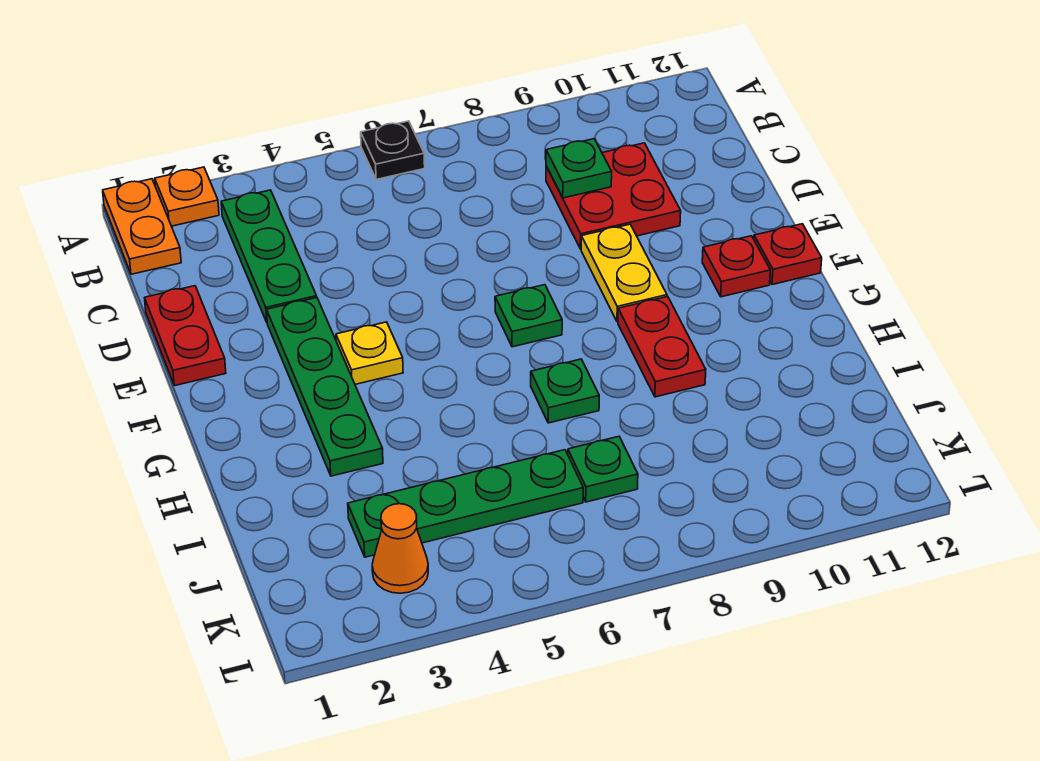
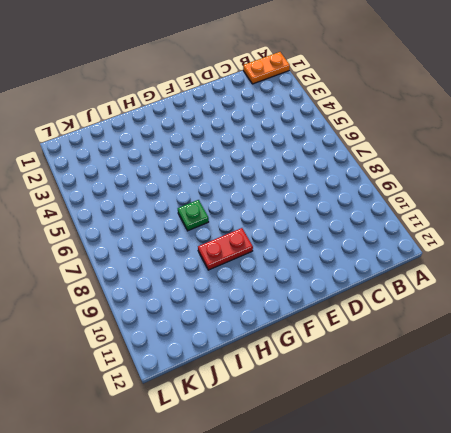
none -> orange plate A2 level 1
none -> black plate A6 level 1
none -> green plate B3:D3 level 1

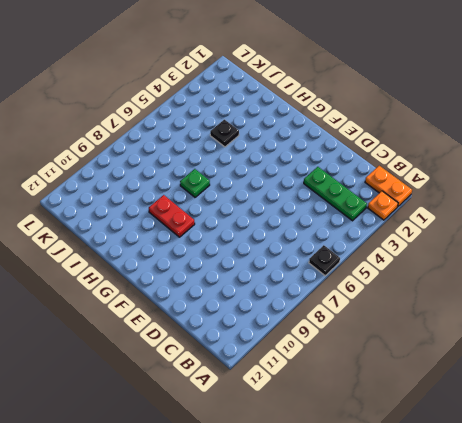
black plate I4 level 1 -> none
none -> red plate C9:D10 level 1
none -> red plate D1:E1 level 1
none -> green plate E3:H3 level 1

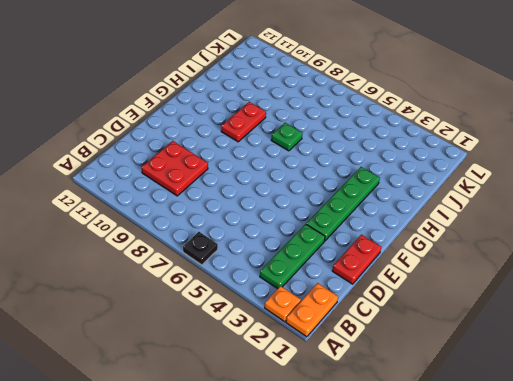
none -> yellow plate E9:F9 level 1
none -> yellow plate F4 level 1
none -> green plate F7 level 1

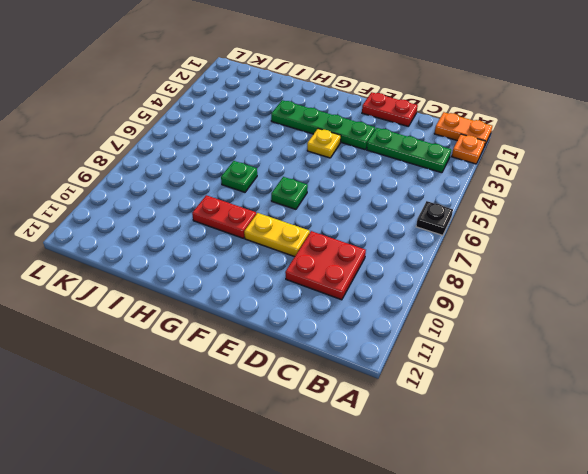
none -> red plate F11 level 1
none -> red plate F12 level 1
none -> green plate J3:J6 level 1

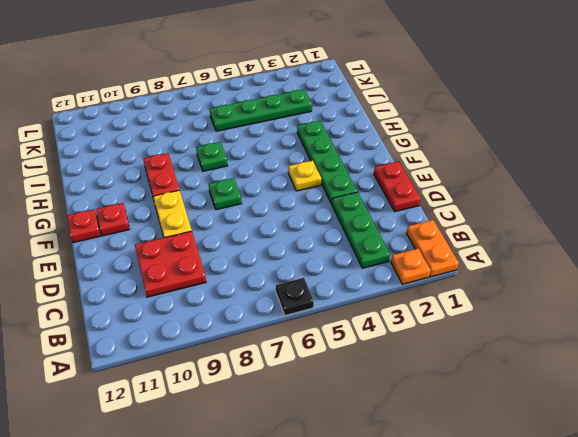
none -> green plate J7 level 1
none -> orange cone K3 level 1
none -> green plate C9 level 2

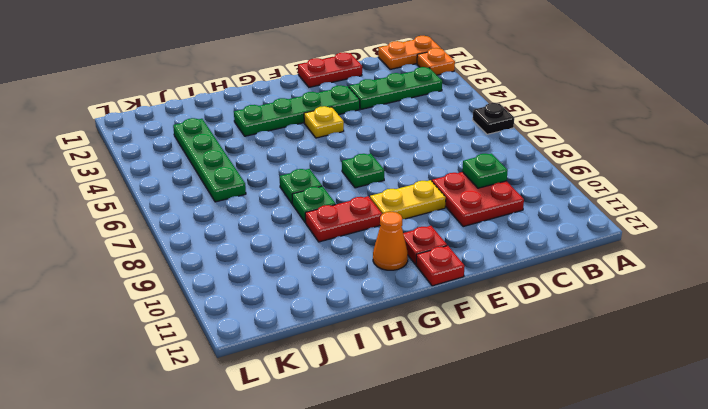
orange cone G11 level 1 -> orange cone K3 level 1
green plate H8 level 1 -> green plate J7 level 1

